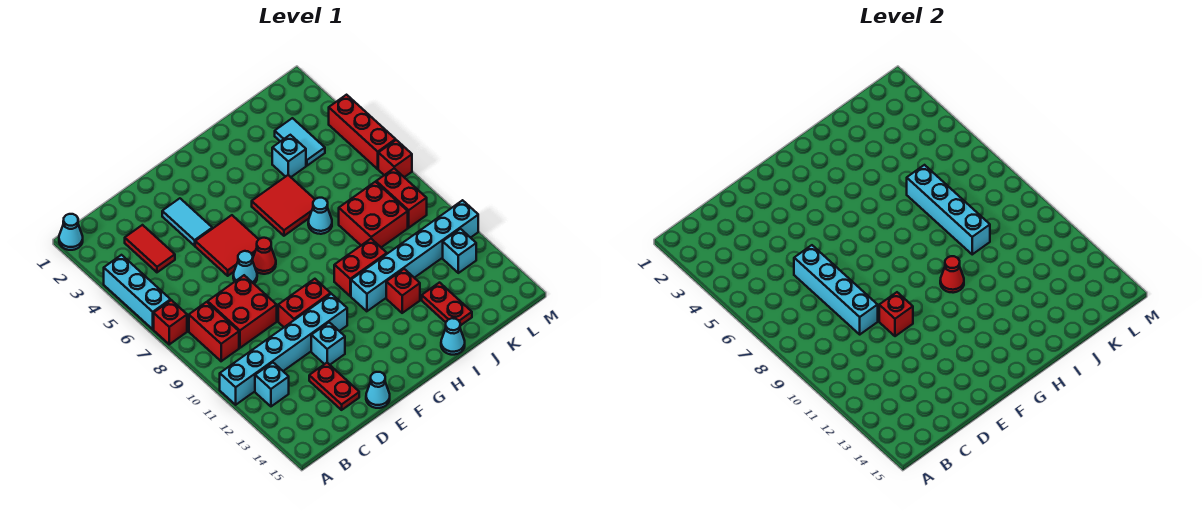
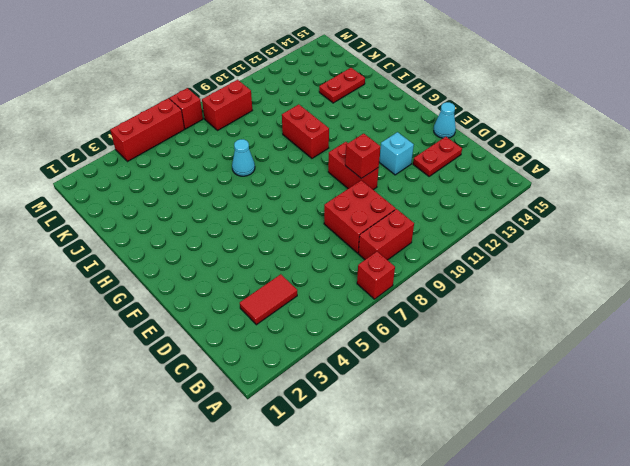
none -> cyan cone A1 level 1
none -> cyan brick A4:A6 level 1
none -> cyan brick A11:F11 level 1
none -> cyan brick B12 level 1

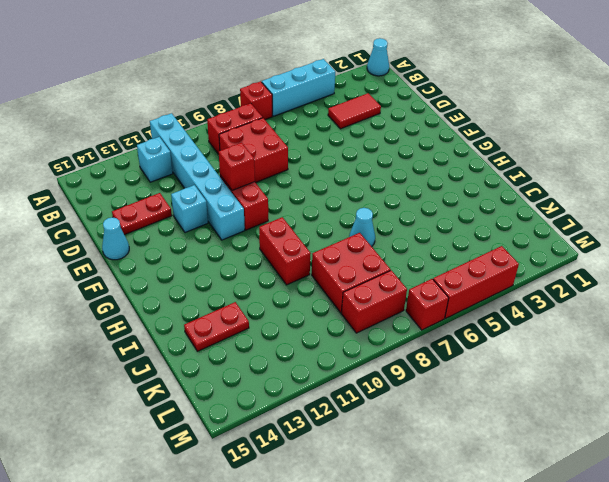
none -> cyan tile E3:E4 level 1
none -> red tile E5:F6 level 1
none -> cyan cone E7 level 1
none -> red cone F7 level 1

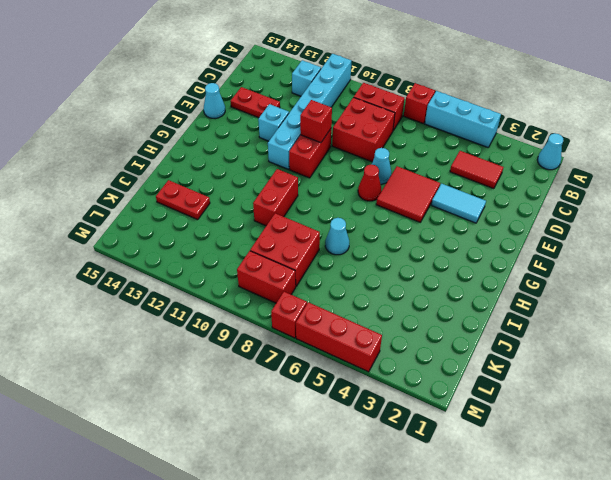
none -> red tile H5:I6 level 1
none -> cyan brick H11:M11 level 1
none -> red brick I12 level 1
none -> cyan cone I15 level 1

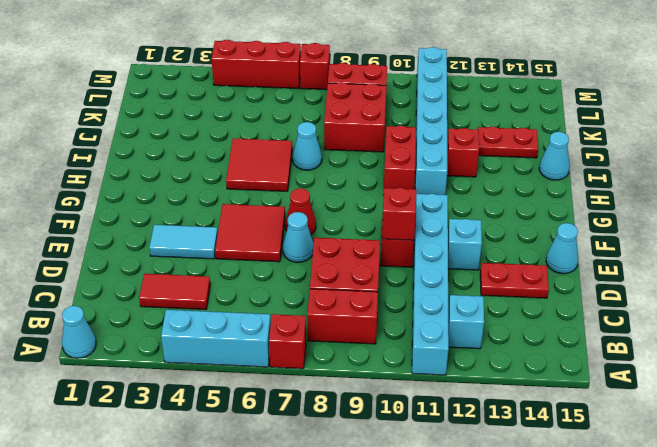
none -> cyan brick J4 level 1
none -> cyan tile K3:K4 level 1
none -> cyan brick L12 level 1
none -> cyan brick D6:D9 level 2

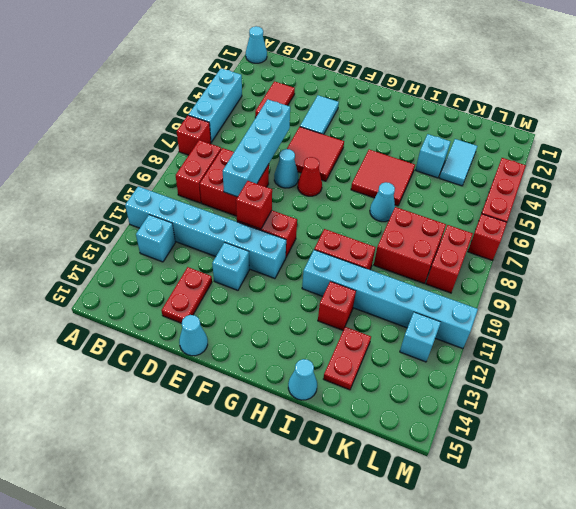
none -> red cone H10 level 2
none -> cyan brick J6:J9 level 2

